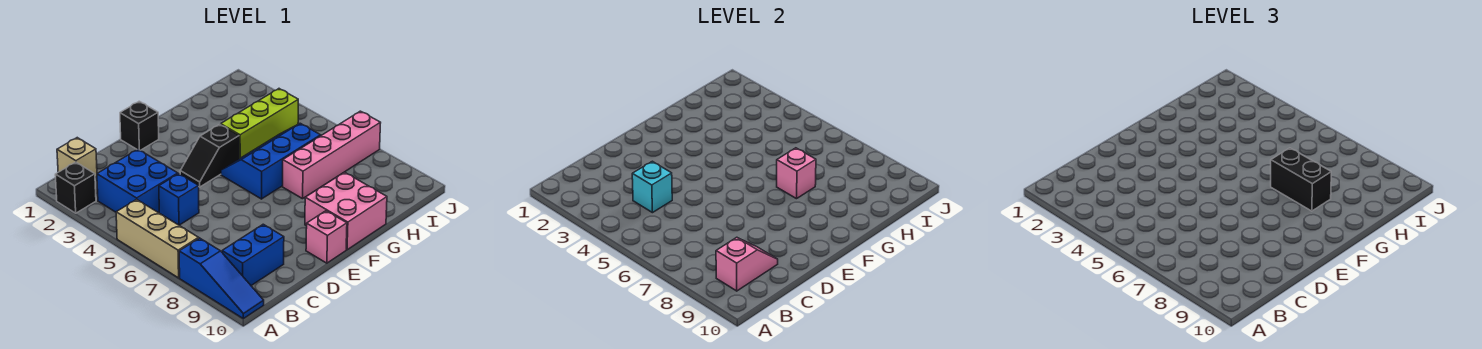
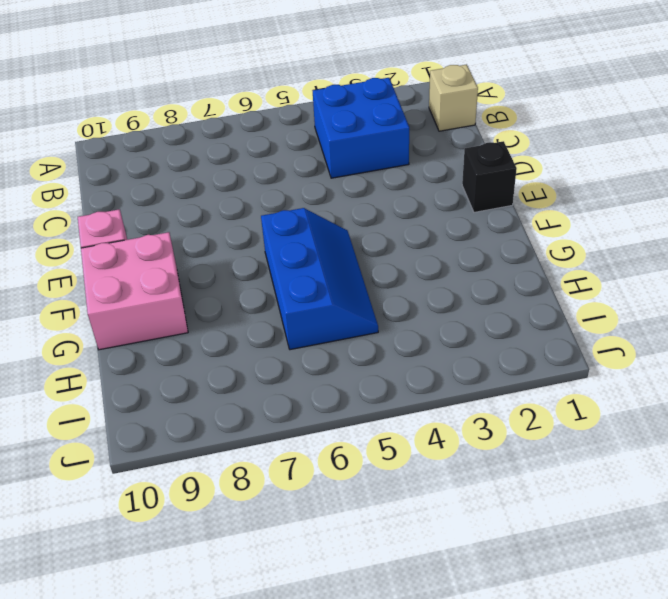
none -> black brick A2 level 1
none -> tan brick A5:A7 level 1
none -> blue slope A8:A10 level 1 top 8

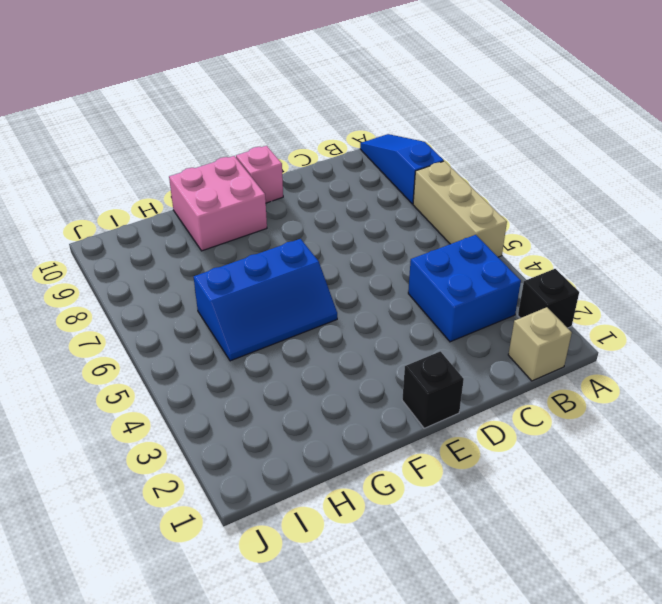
none -> blue brick B9:C9 level 1
none -> blue brick C5 level 1
none -> black slope E4:F4 level 1 top F

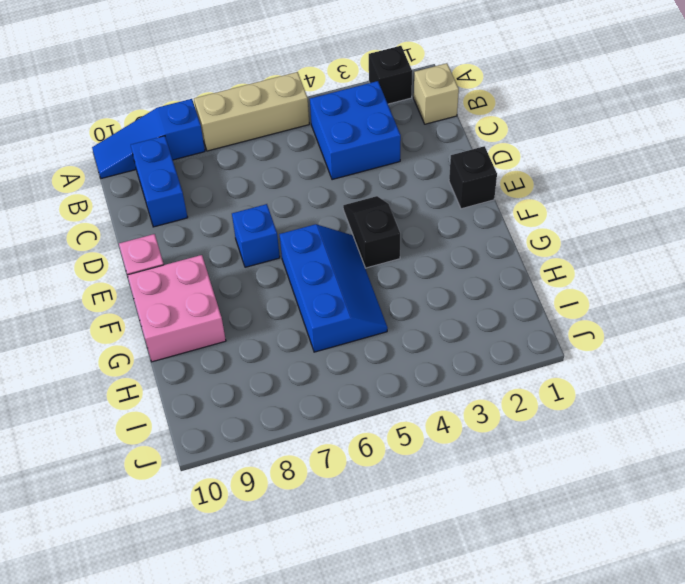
blue brick E7 level 1 -> blue brick C5 level 1
none -> lime brick G4:I4 level 1
none -> pink brick G7:J7 level 1
none -> pink slope B9:C9 level 2 top B

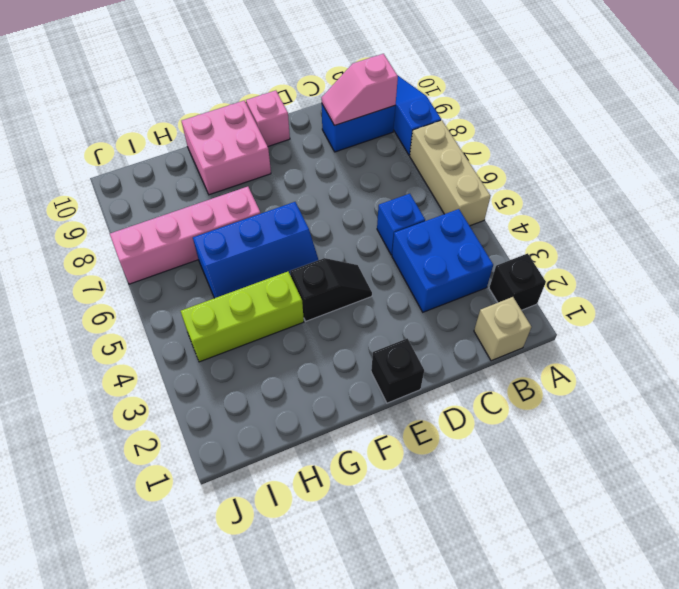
none -> cyan brick C4 level 2
none -> pink brick G7 level 2
none -> black brick G7:G8 level 3

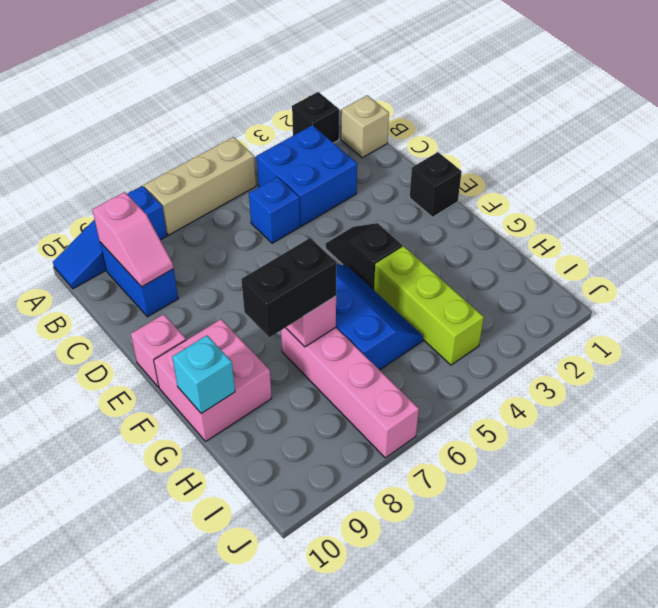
cyan brick G10 level 2 -> cyan brick C4 level 2

